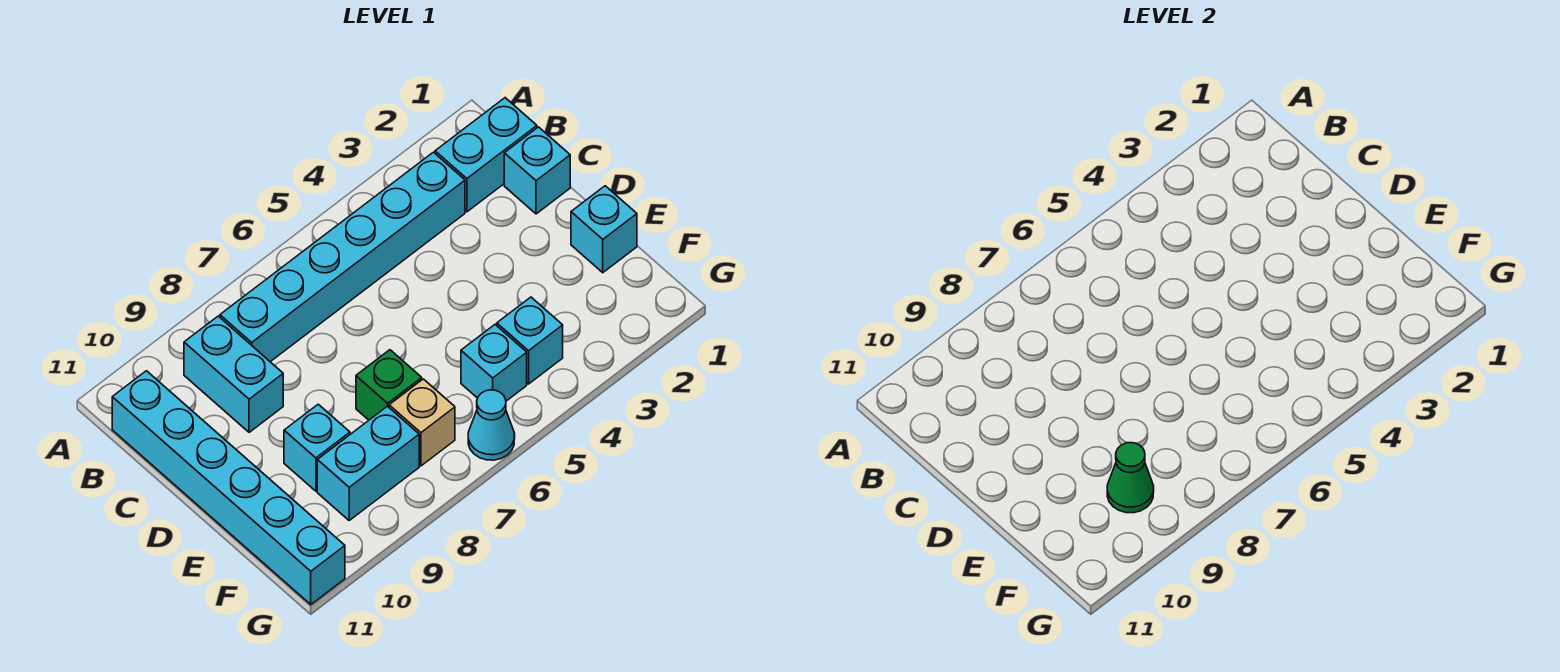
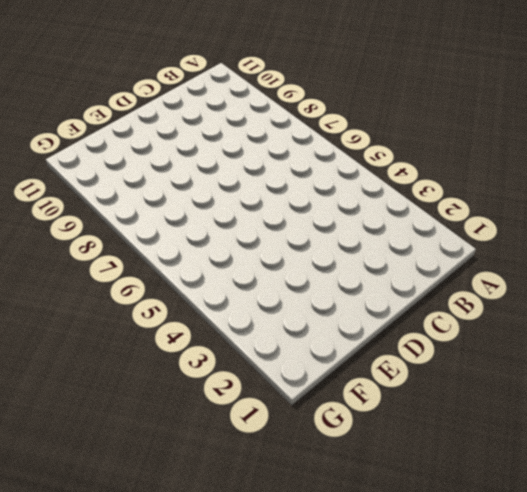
none -> cyan brick B1:B2 level 1
none -> cyan brick B3:B8 level 1
none -> cyan brick B9:C9 level 1

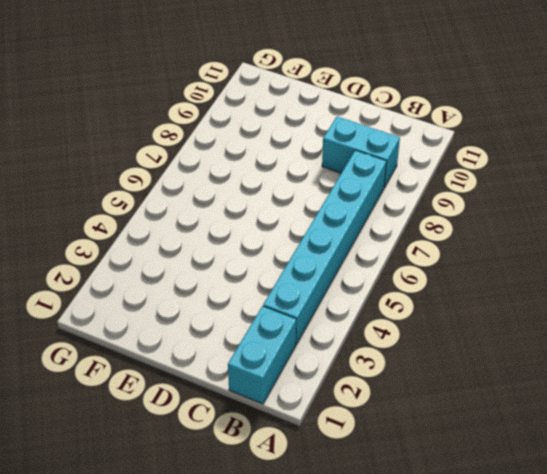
none -> cyan brick B11:G11 level 1
none -> cyan brick C1 level 1
none -> cyan brick E1 level 1

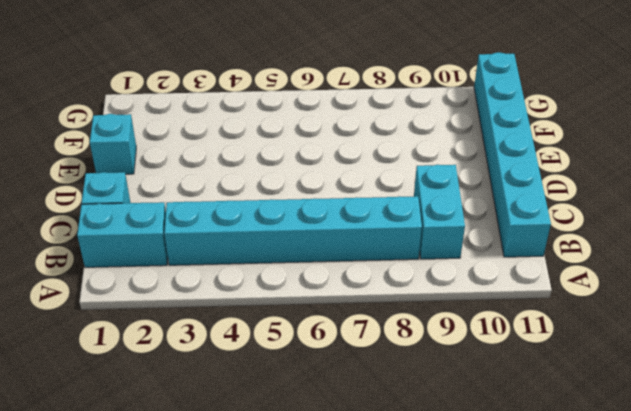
none -> green brick E7 level 1
none -> cyan brick E9 level 1
none -> cyan brick F4 level 1

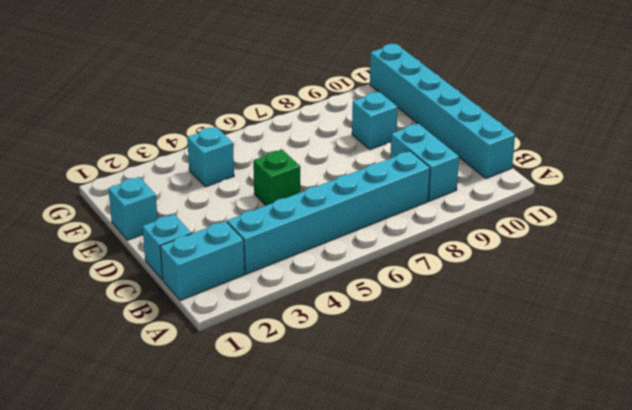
green brick D5 level 1 -> green brick E7 level 1
none -> cyan brick F5 level 1
none -> tan brick F7 level 1
none -> cyan brick F8:F9 level 1

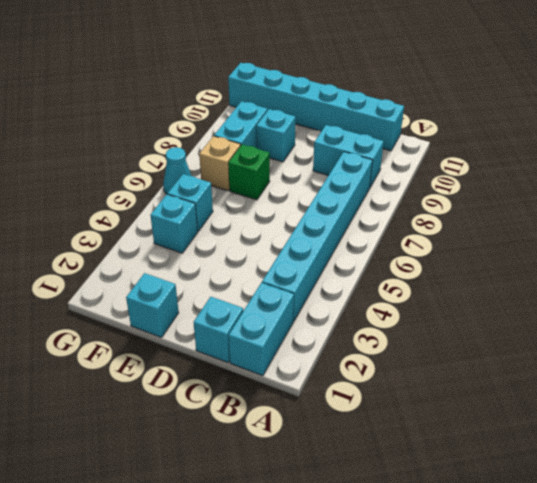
none -> green cone F9 level 2

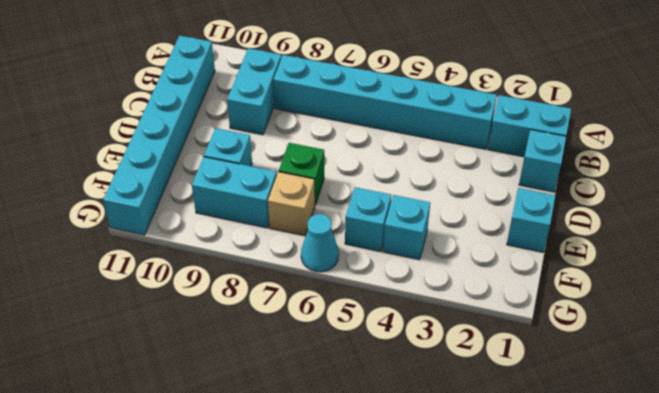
none -> green cone F9 level 2

